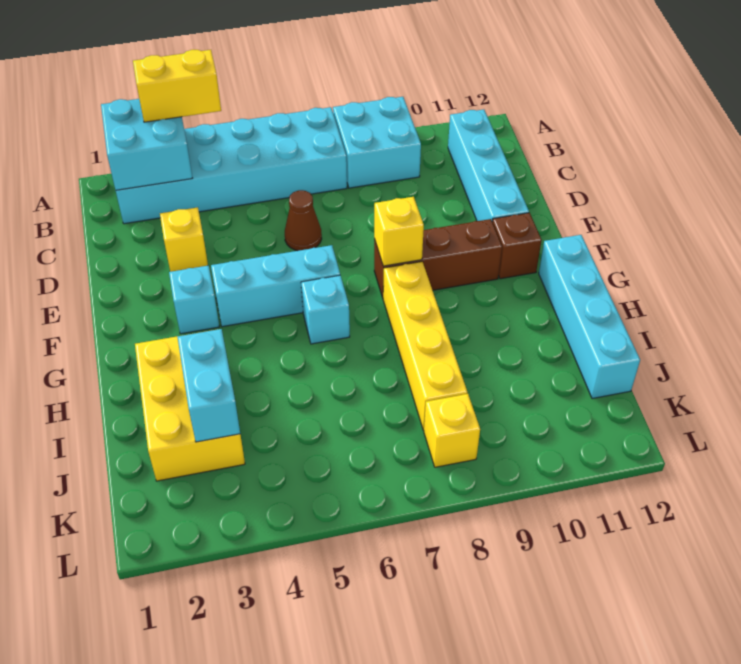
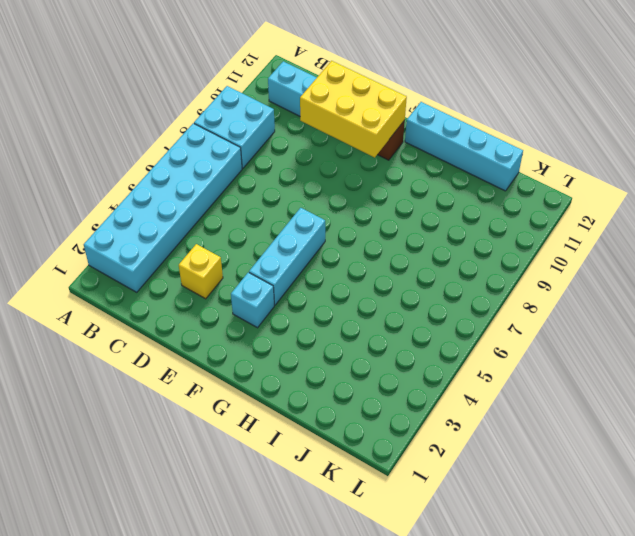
yellow brick D10:F11 level 2 -> yellow brick H2:J3 level 1
none -> brown cone D6 level 1
none -> brown brick F8:F10 level 1
none -> cyan brick G6 level 1

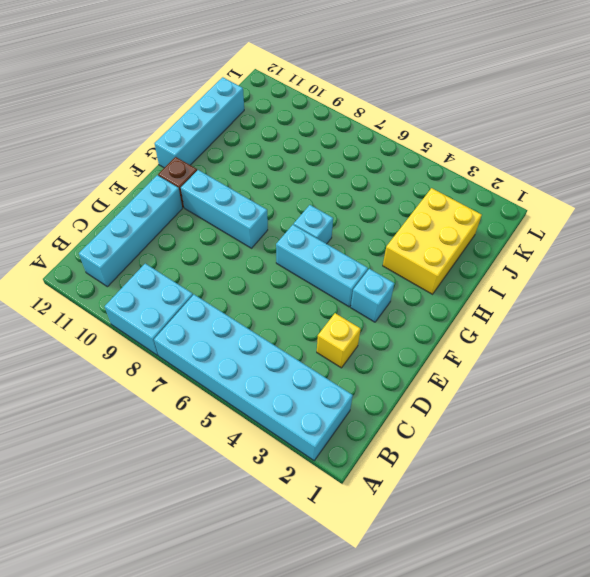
cyan brick F8:F10 level 1 -> brown brick F8:F10 level 1
none -> brown cone D6 level 1
none -> yellow brick G8:J8 level 1
none -> yellow brick K8 level 1

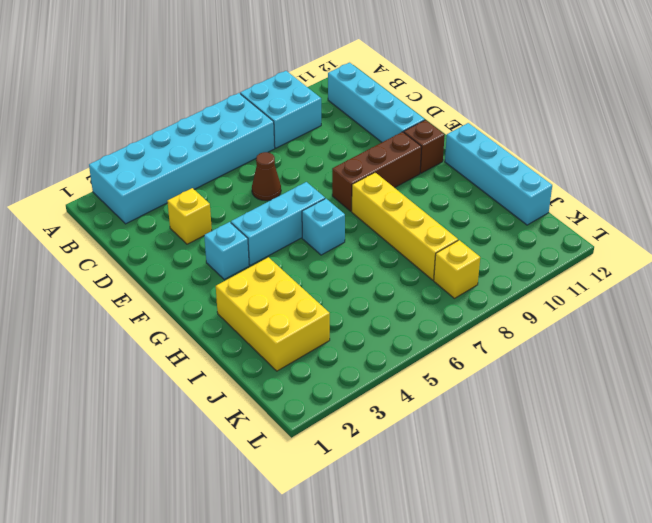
none -> cyan brick A2:B3 level 2
none -> yellow brick F8 level 2
none -> cyan brick I3:J3 level 2

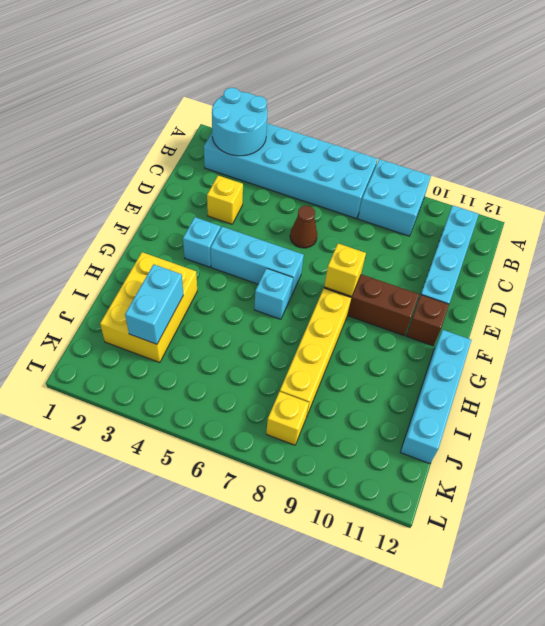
cyan round brick A2:B3 level 2 -> cyan brick A2:B3 level 2
none -> yellow brick A3:A4 level 3

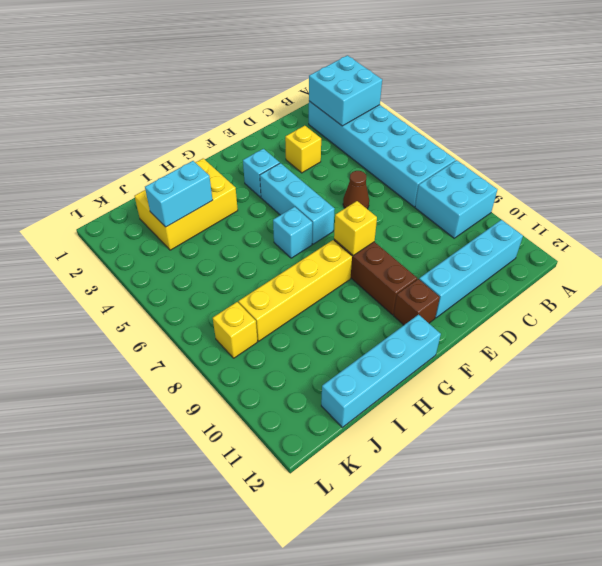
none -> yellow brick A3:A4 level 3

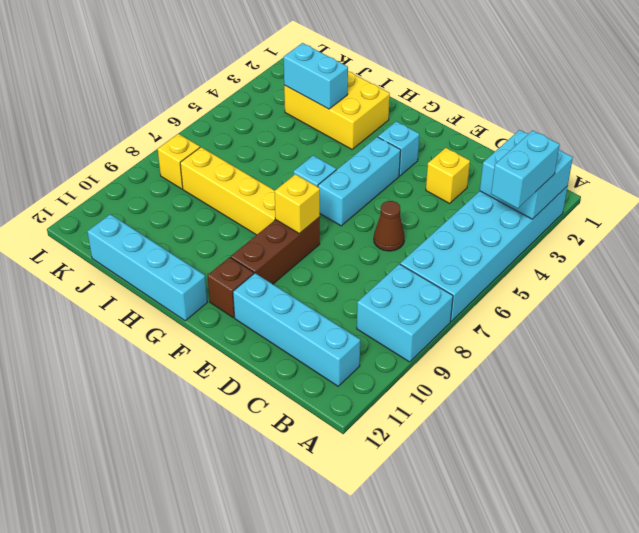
cyan brick A3:A4 level 3 -> yellow brick A3:A4 level 3

